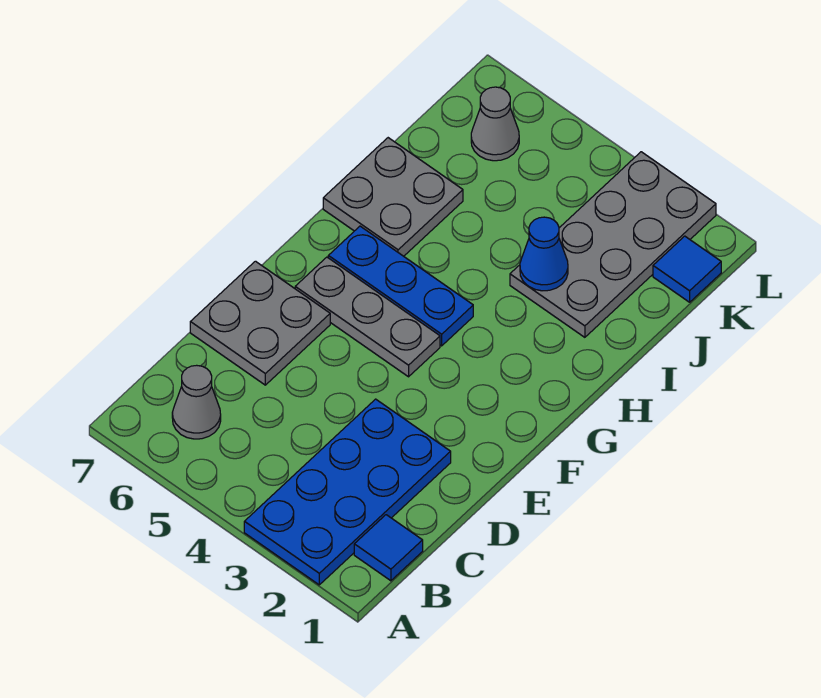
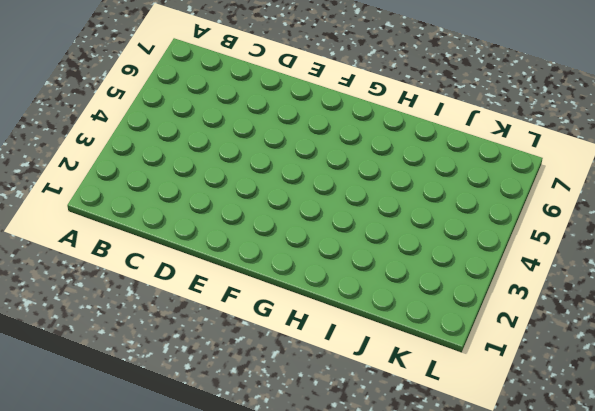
none -> blue plate A2:D3 level 1
none -> blue tile B1 level 1

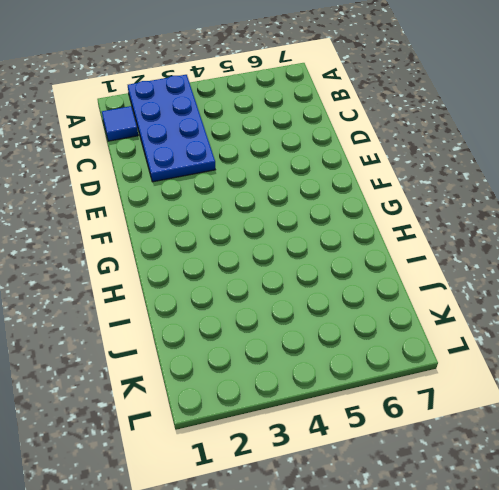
none -> grey cone B6 level 1
none -> grey plate D6:E7 level 1

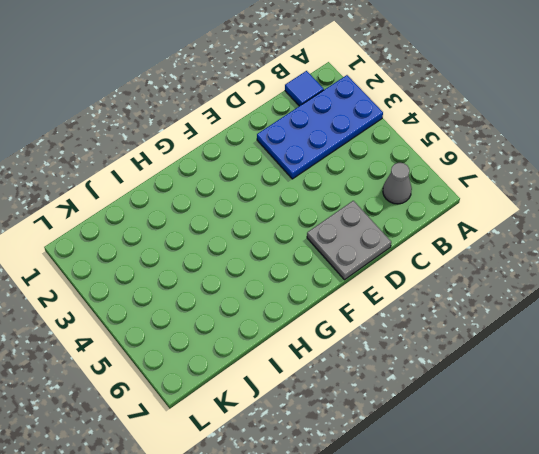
none -> grey plate F4:F6 level 1
none -> blue plate G4:G6 level 1

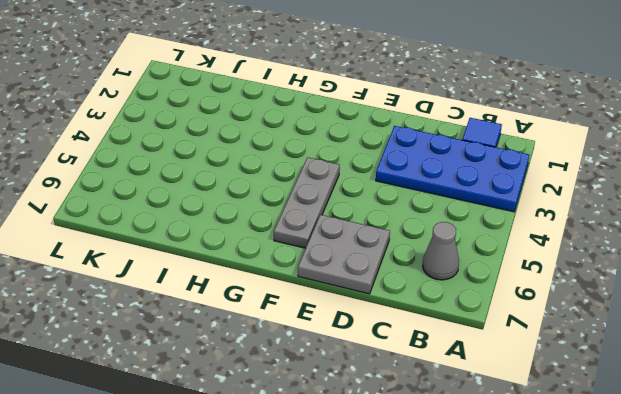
none -> blue plate G4:G6 level 1
none -> grey plate H6:I7 level 1

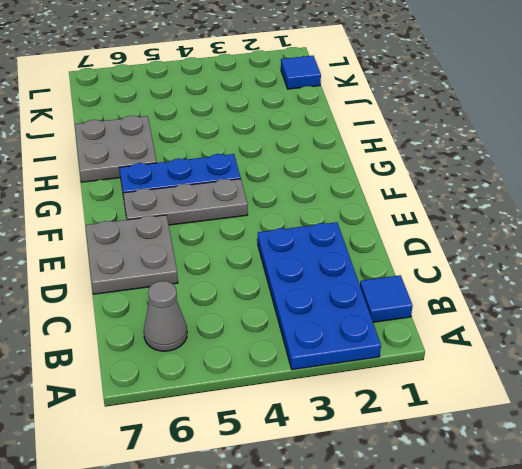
none -> grey plate I2:L3 level 1
none -> grey cone K6 level 1

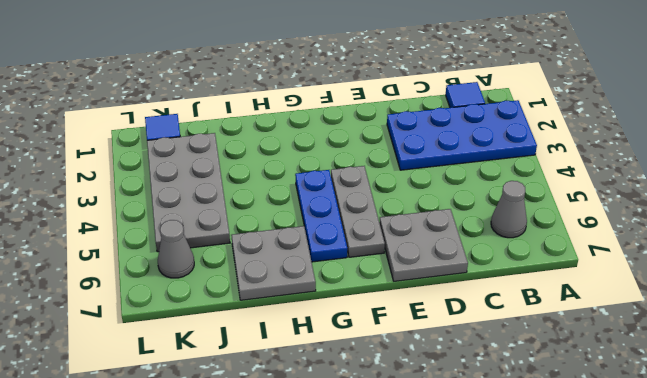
grey plate J2:K5 level 1 -> grey plate I2:L3 level 1
none -> blue cone I3 level 2

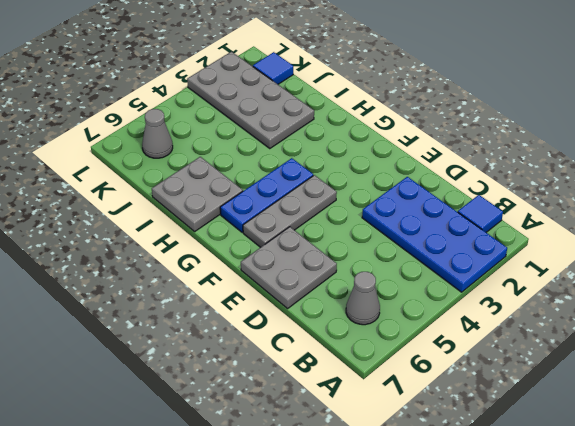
none -> blue cone I3 level 2

